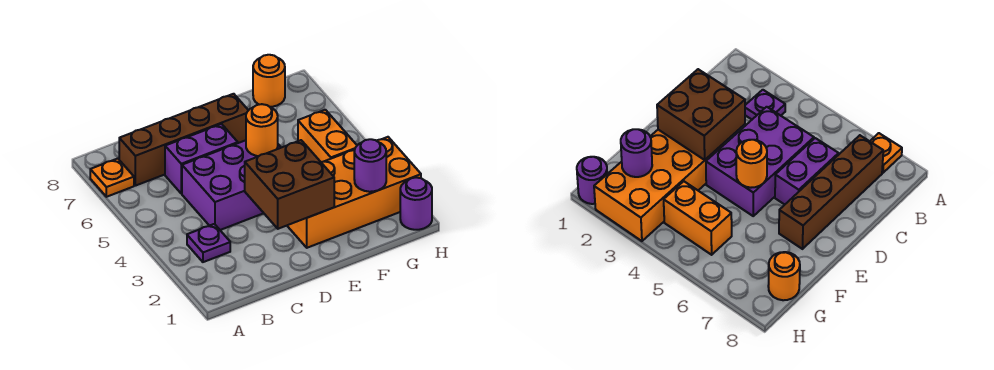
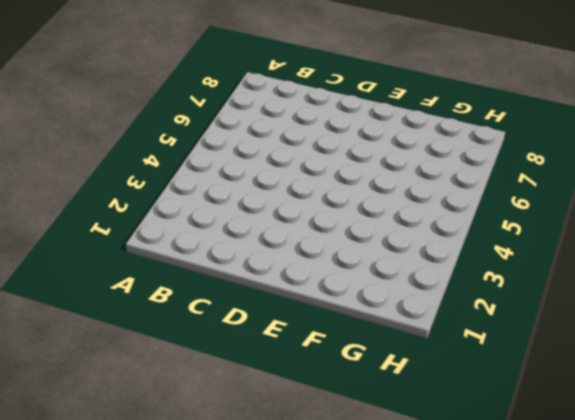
none -> orange plate A7 level 1
none -> purple plate B3 level 1
none -> brown brick B7:E7 level 1

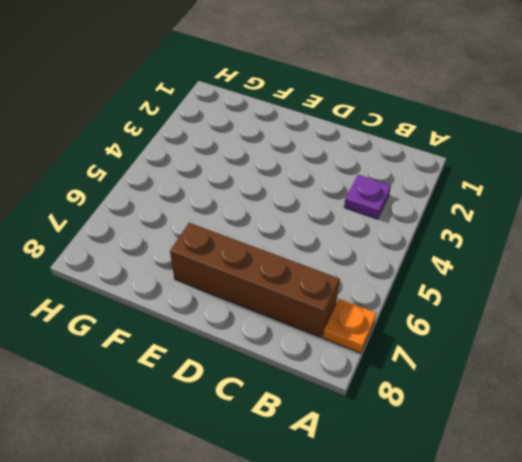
none -> purple brick C4:E5 level 1
none -> purple brick C6:D6 level 1
none -> orange brick E2:H3 level 1

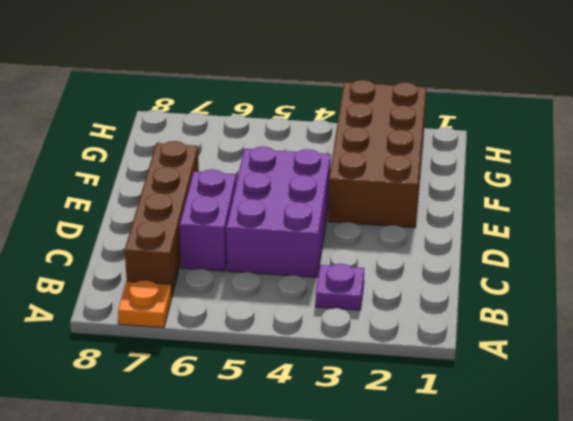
brown brick E2:H3 level 1 -> orange brick E2:H3 level 1
none -> orange brick G4:G5 level 1
none -> orange round brick G8 level 1
none -> purple round brick H1 level 1

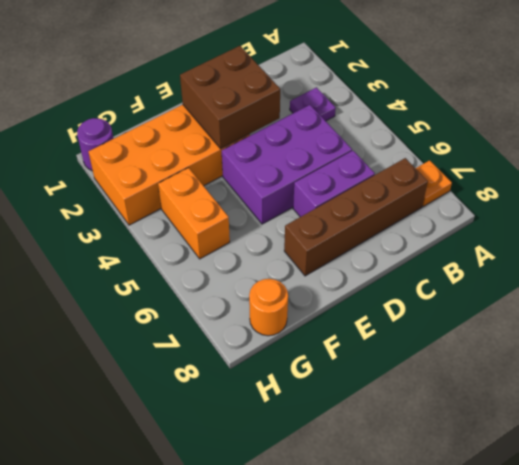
none -> orange round brick E5 level 2
none -> purple round brick G2 level 2

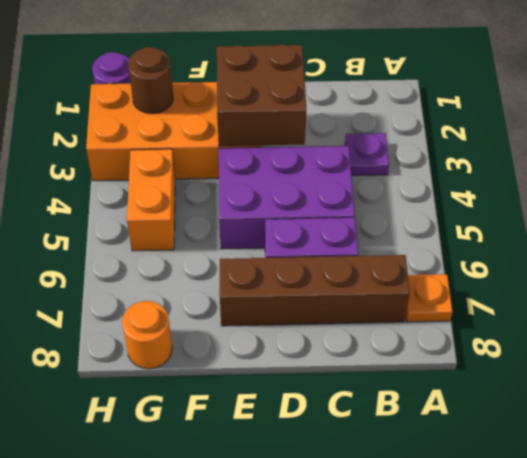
brown round brick G2 level 2 -> purple round brick G2 level 2
none -> orange round brick E5 level 2

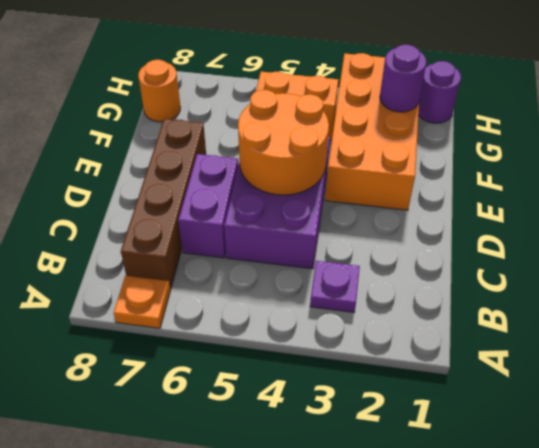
orange round brick D4:E5 level 2 -> orange round brick E5 level 2
none -> brown brick D2:E3 level 2

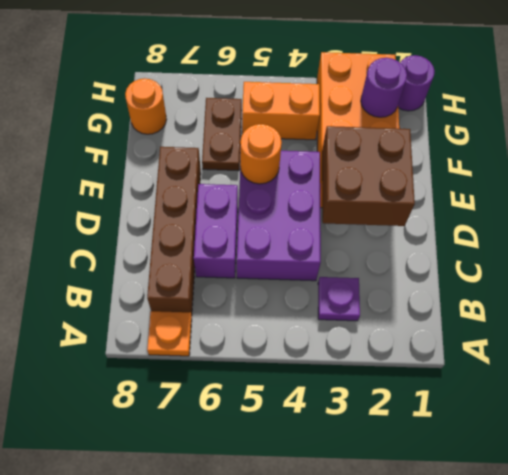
brown plate F6:G6 level 1 -> none

